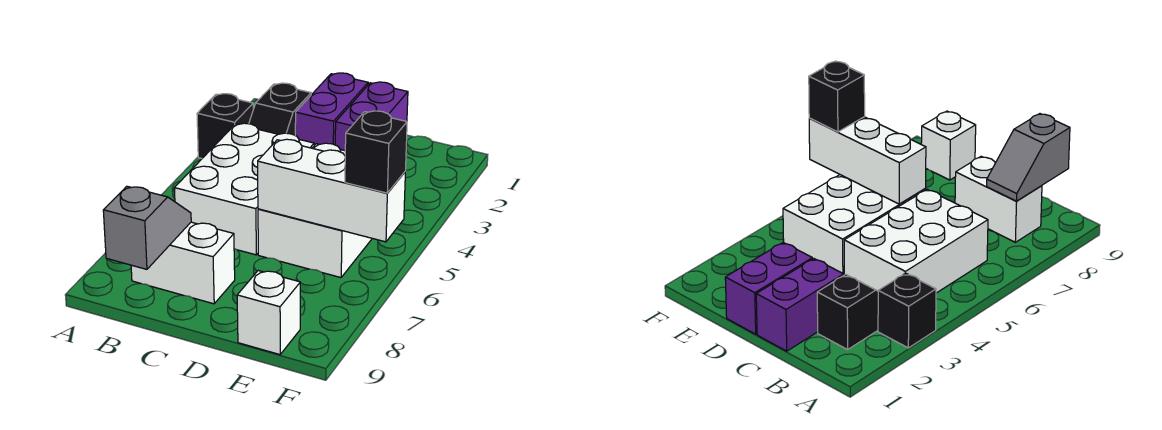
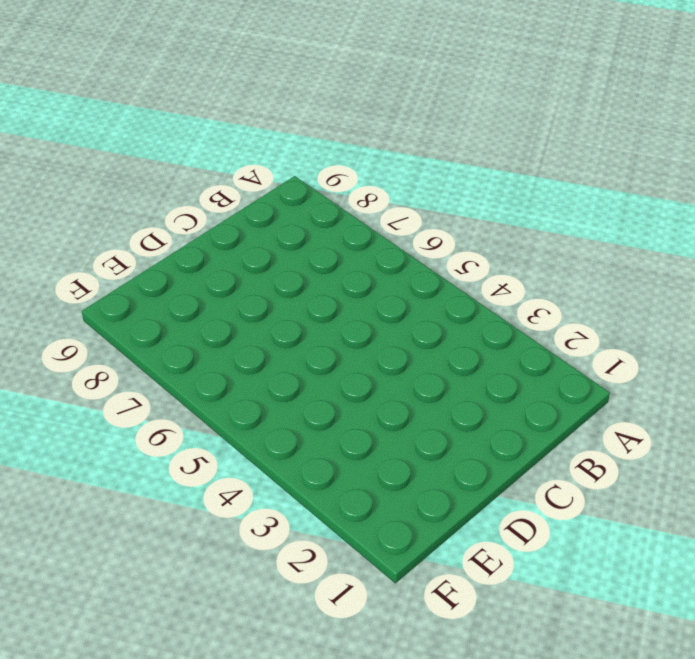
none -> black brick A3 level 1
none -> black slope B2:B3 level 1 top 2

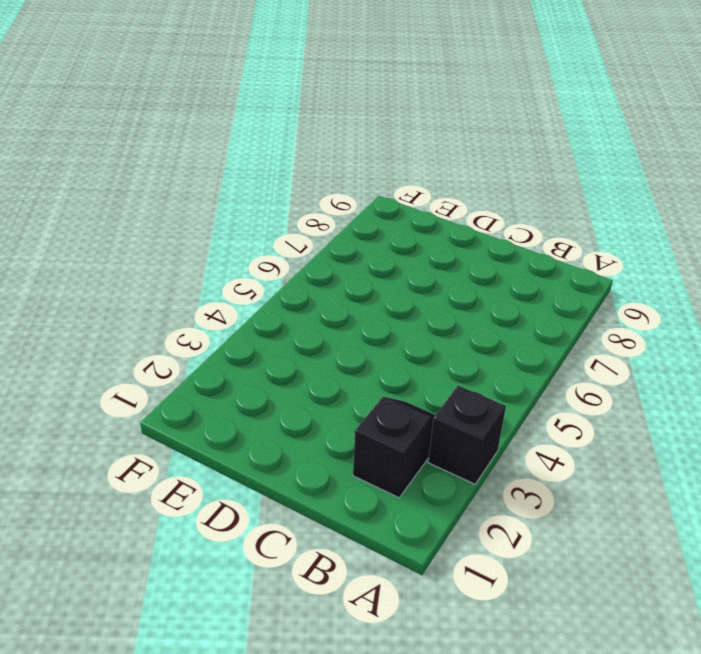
none -> white brick B4:C6 level 1
none -> white brick B8:C8 level 1

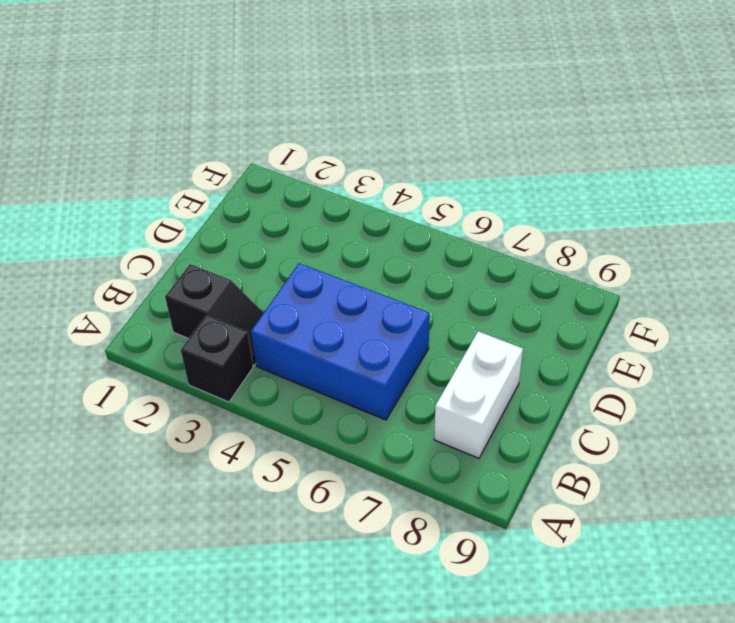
blue brick B4:C6 level 1 -> white brick B4:C6 level 1
none -> purple brick C1:C2 level 1
none -> purple brick D1:D2 level 1

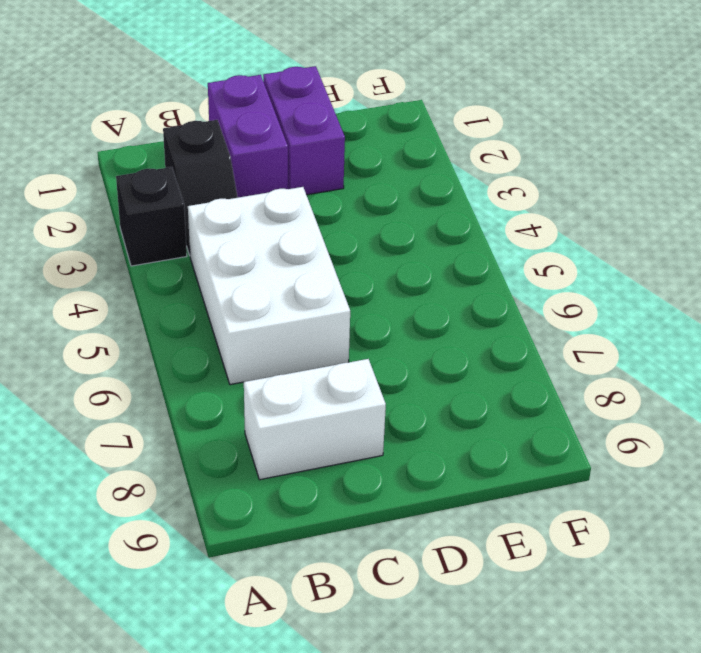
none -> white brick D4:E6 level 1
none -> white brick E9 level 1

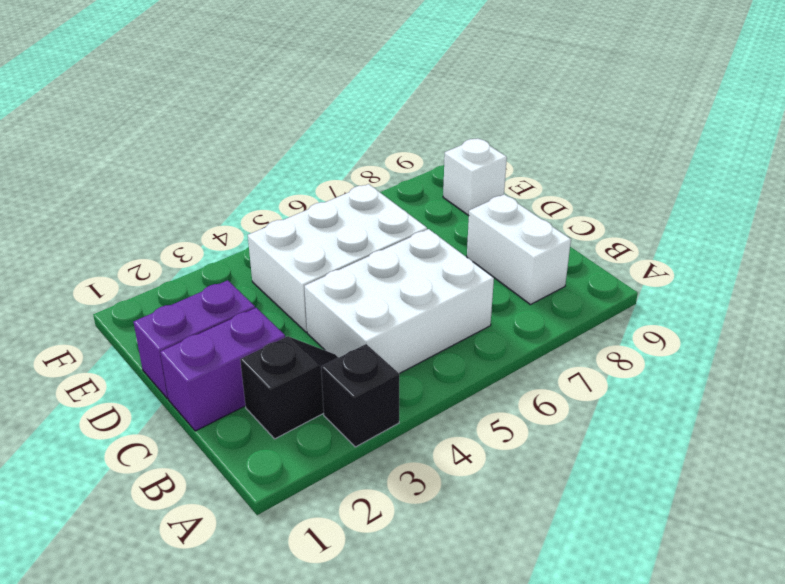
none -> grey slope B8:B9 level 2 top 9
none -> white brick D6:F6 level 2

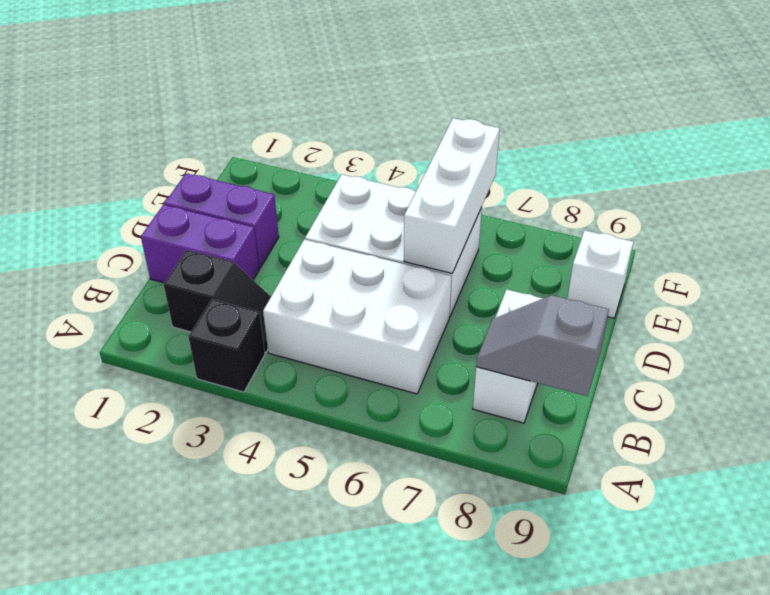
none -> black brick F6 level 3

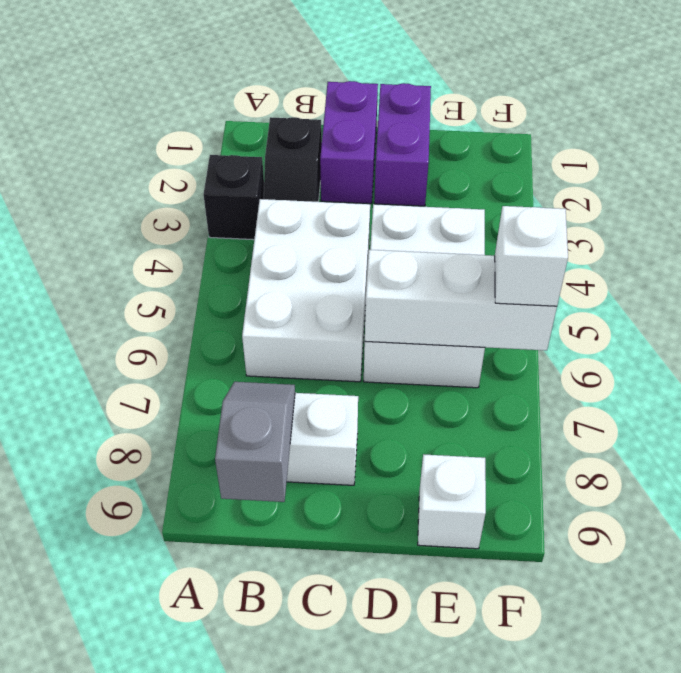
white brick F6 level 3 -> black brick F6 level 3

